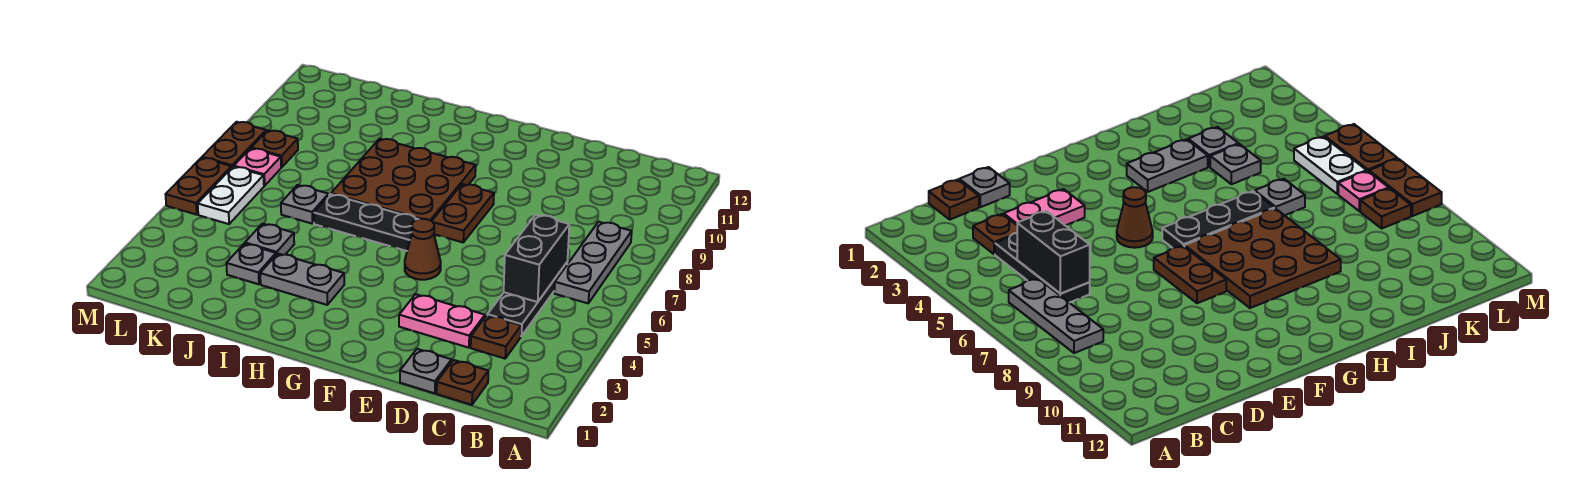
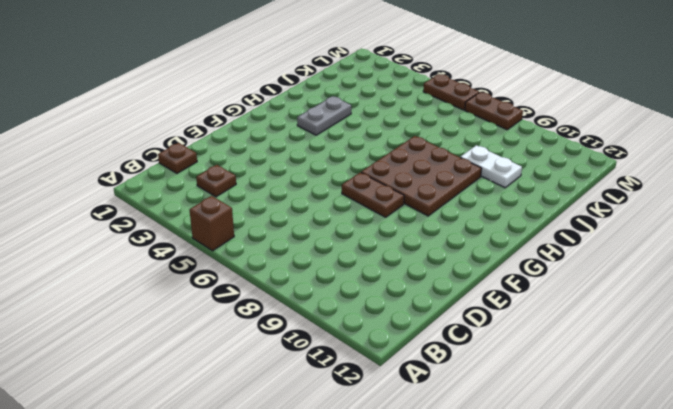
brown brick A5 level 1 -> none
white plate J9:J10 level 1 -> white plate L5:L6 level 1
none -> grey plate B6:B8 level 1
none -> black plate C4:C6 level 1
none -> grey plate D1 level 1

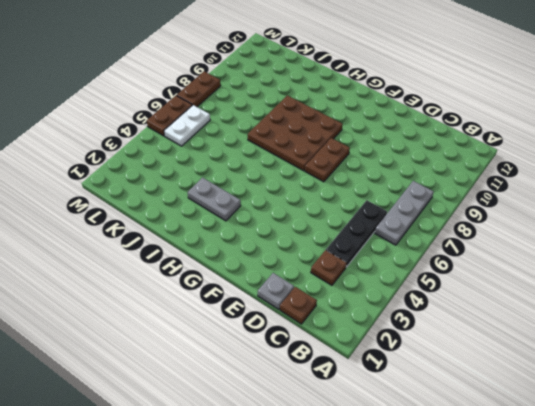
none -> pink plate D3:E3 level 1
none -> brown cone F5 level 1
none -> black plate G6:I6 level 1

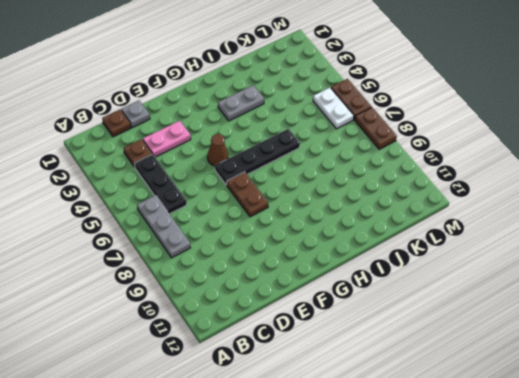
black plate F6:I6 level 1 -> black plate G6:I6 level 1
none -> brown plate G7:I9 level 1
none -> grey plate J3 level 1
none -> grey plate J4 level 1

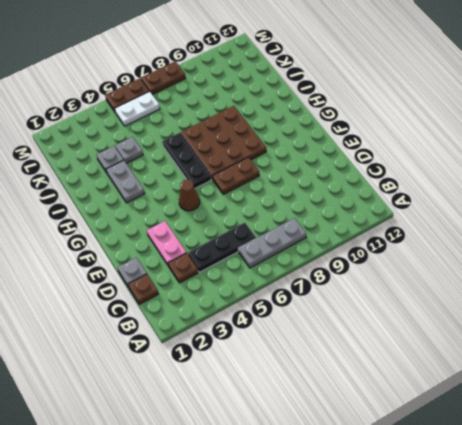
none -> grey plate J6 level 1
none -> pink plate L7 level 1
none -> brown plate L8 level 1

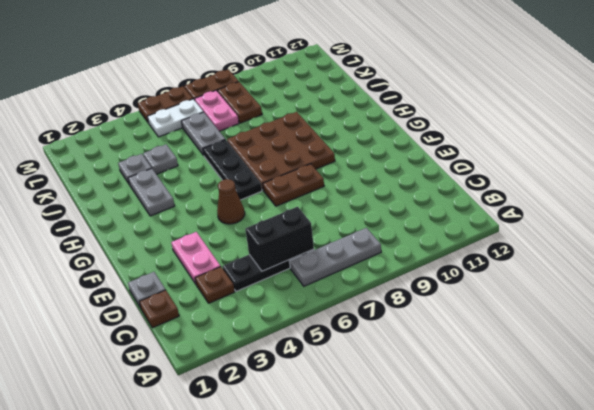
grey plate J6:K6 level 1 -> grey plate J6 level 1
pink plate K7:L7 level 1 -> pink plate L7 level 1
brown plate K8:L8 level 1 -> brown plate L8 level 1

